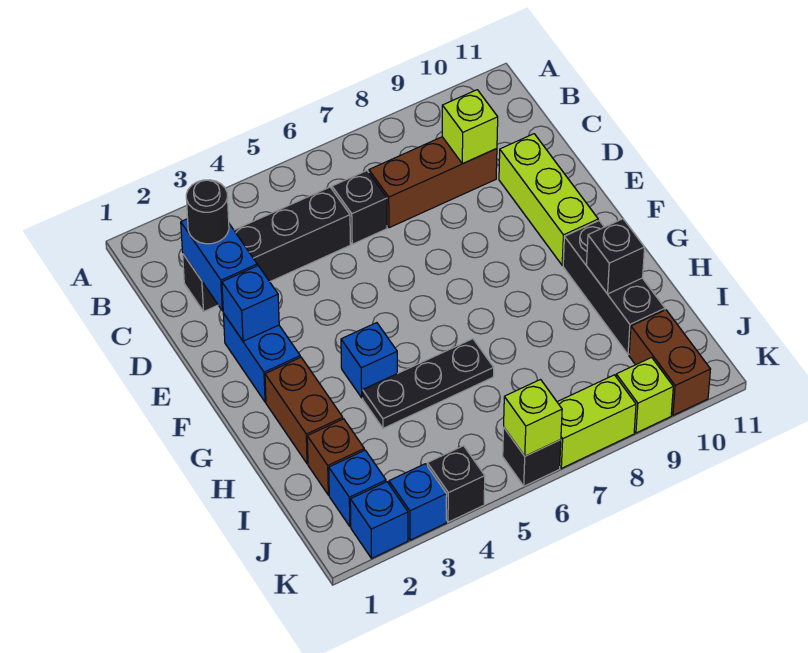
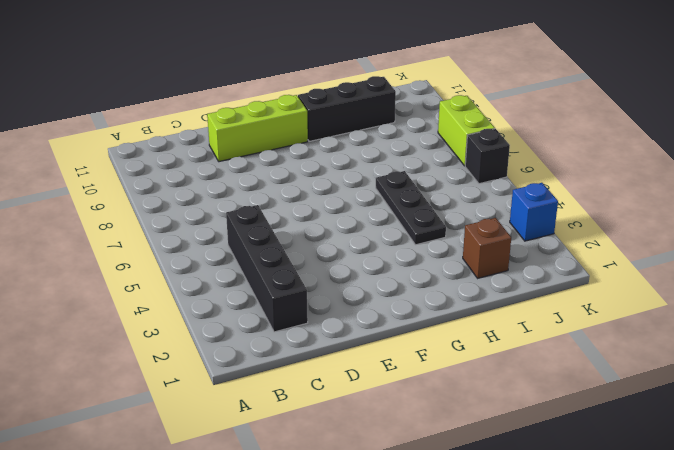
none -> black brick C6 level 1
none -> brown brick C7:C9 level 1
none -> blue brick E2:F2 level 1

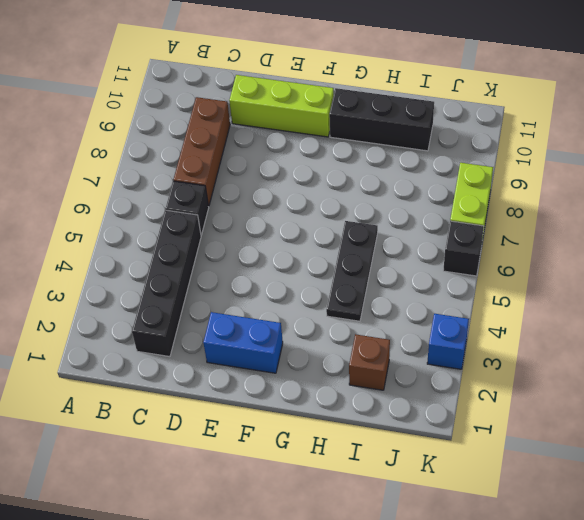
none -> brown brick G2:H2 level 1
none -> blue brick G4 level 1
none -> blue brick J2 level 1

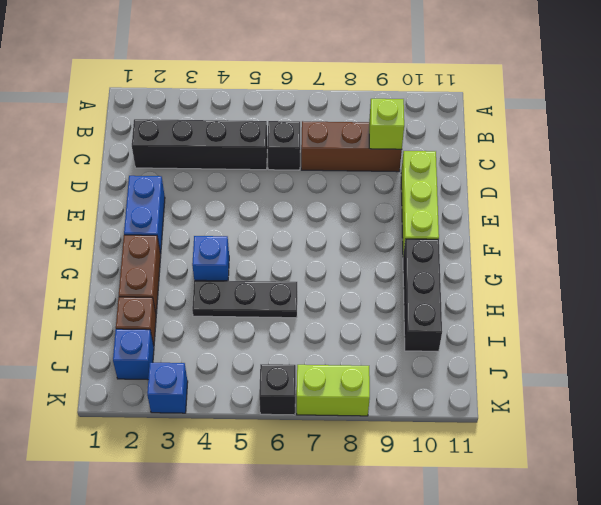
none -> brown brick J10:K10 level 1
none -> blue brick K2 level 1
none -> black brick K4 level 1

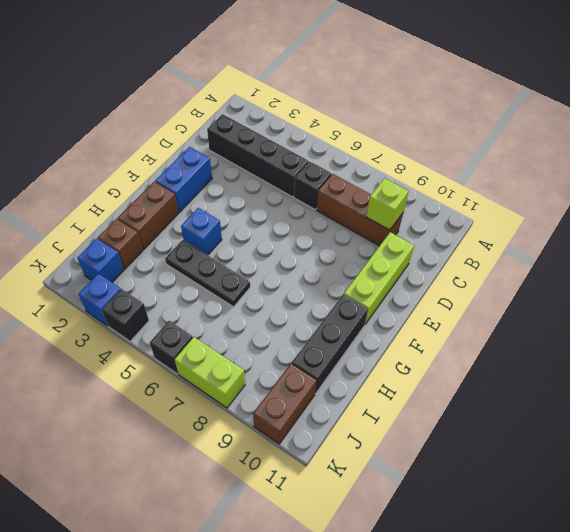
none -> blue brick K2 level 1
none -> lime brick K9 level 1
none -> blue brick C2:D2 level 2

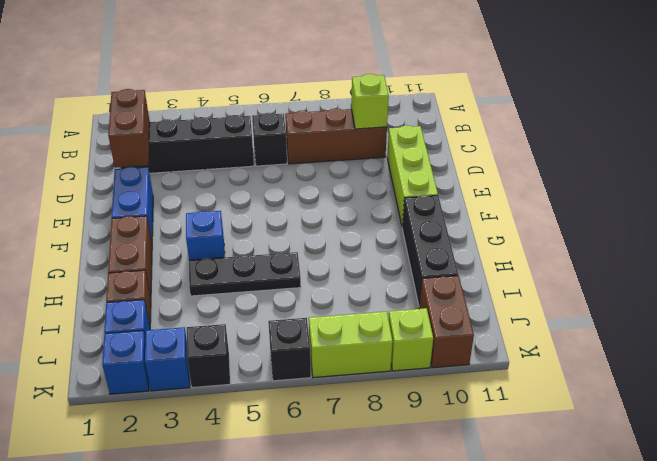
brown brick C2:D2 level 2 -> blue brick C2:D2 level 2
none -> blue brick E2 level 2
none -> black brick H10 level 2
none -> lime brick K6 level 2

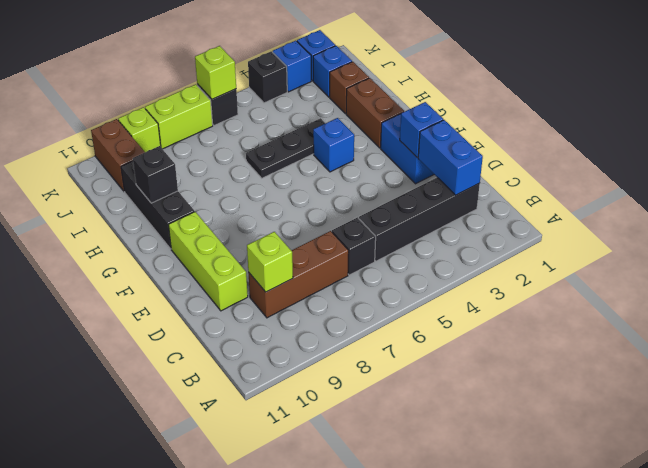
none -> black round brick C2 level 3

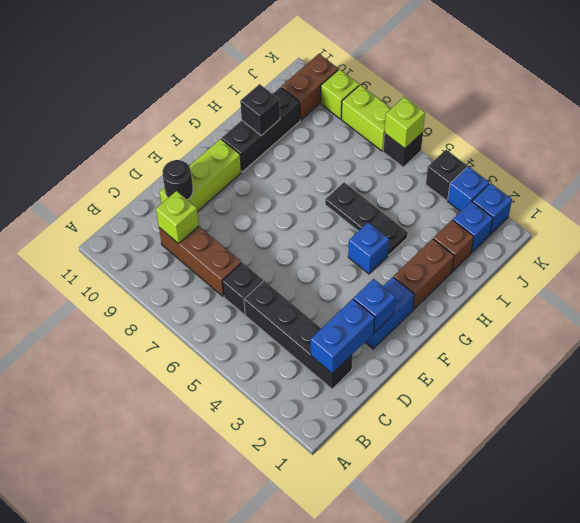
black round brick D10 level 2 -> black round brick C2 level 3

